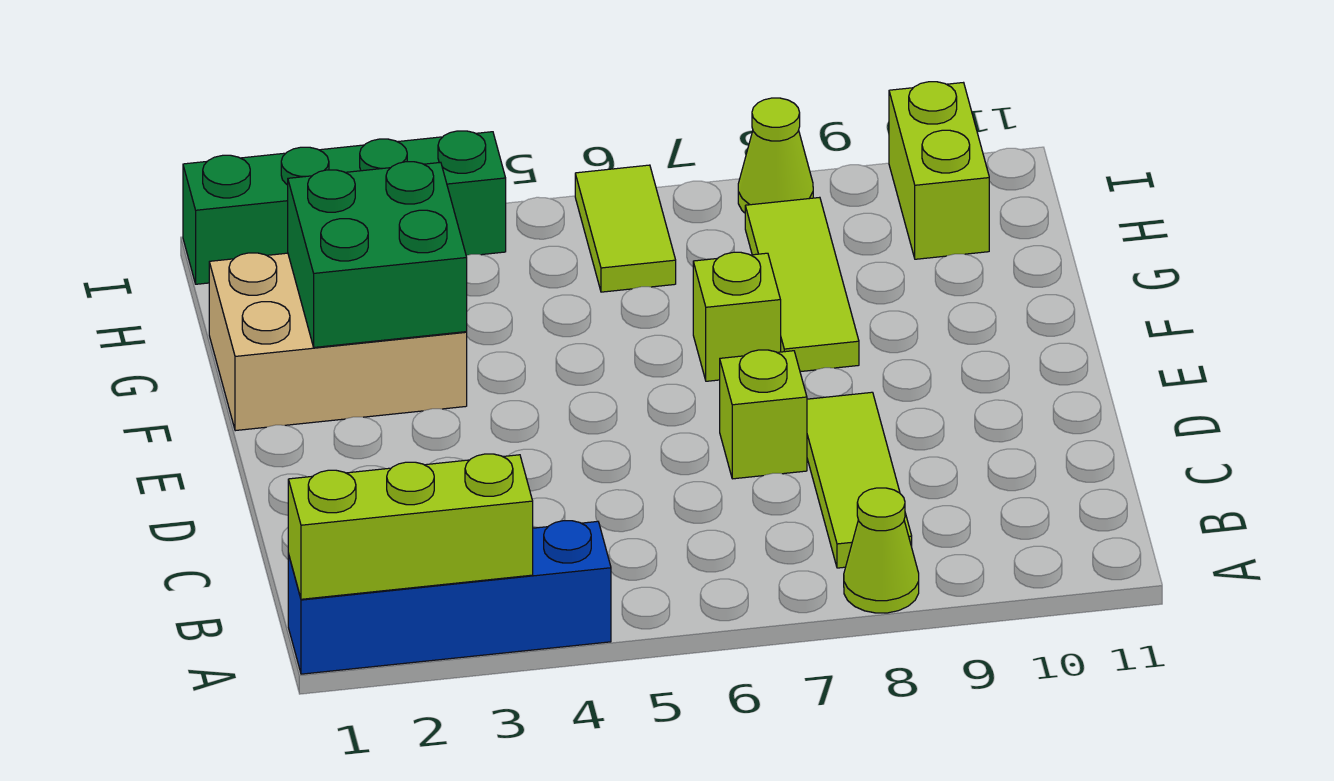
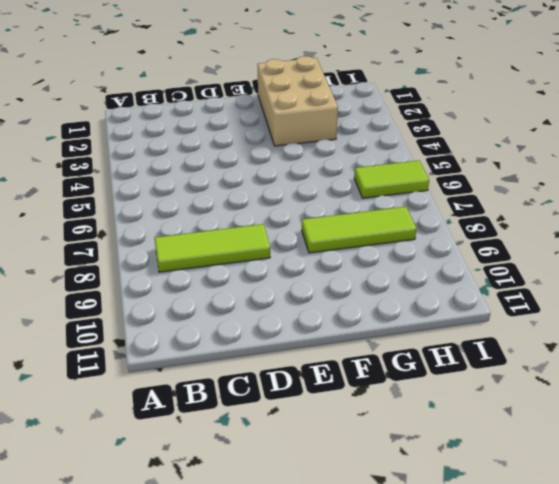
none -> blue brick A1:A4 level 1
none -> lime cone A8 level 1
none -> lime brick D7 level 1

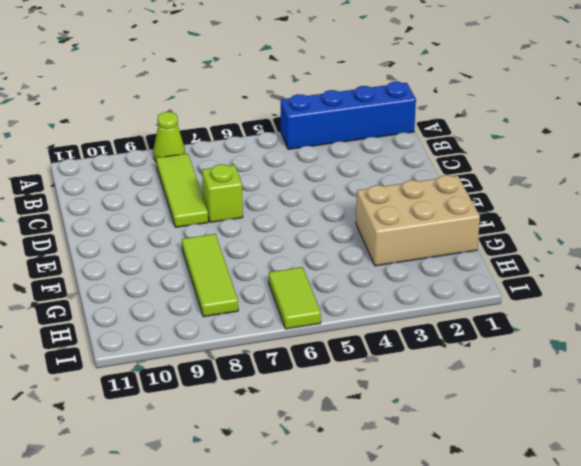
none -> lime brick F7 level 1
none -> lime brick H10:I10 level 1
none -> green brick I1:I4 level 1

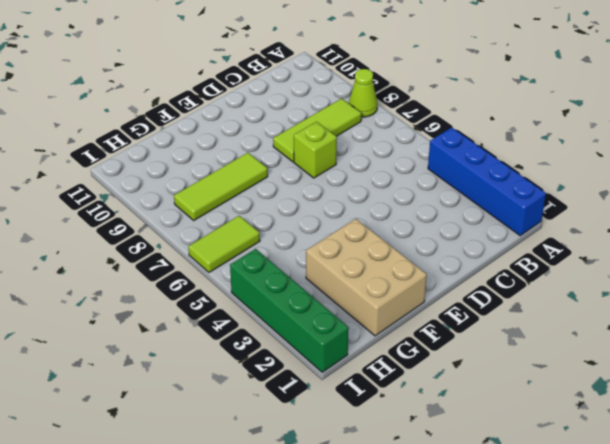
none -> lime brick F7 level 1
none -> lime brick H10:I10 level 1
none -> lime cone I8 level 1

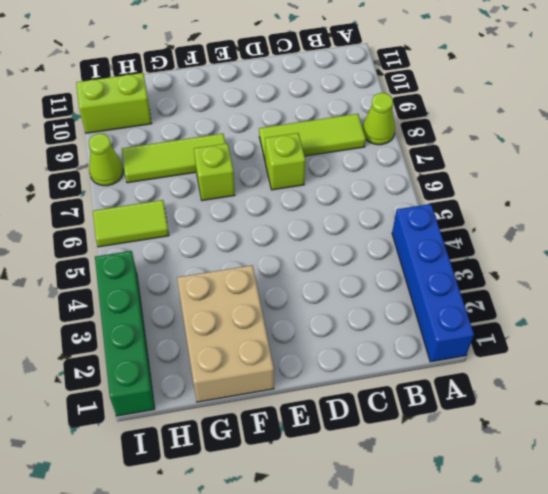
none -> lime brick A1:A3 level 2
none -> green brick F2:G3 level 2

